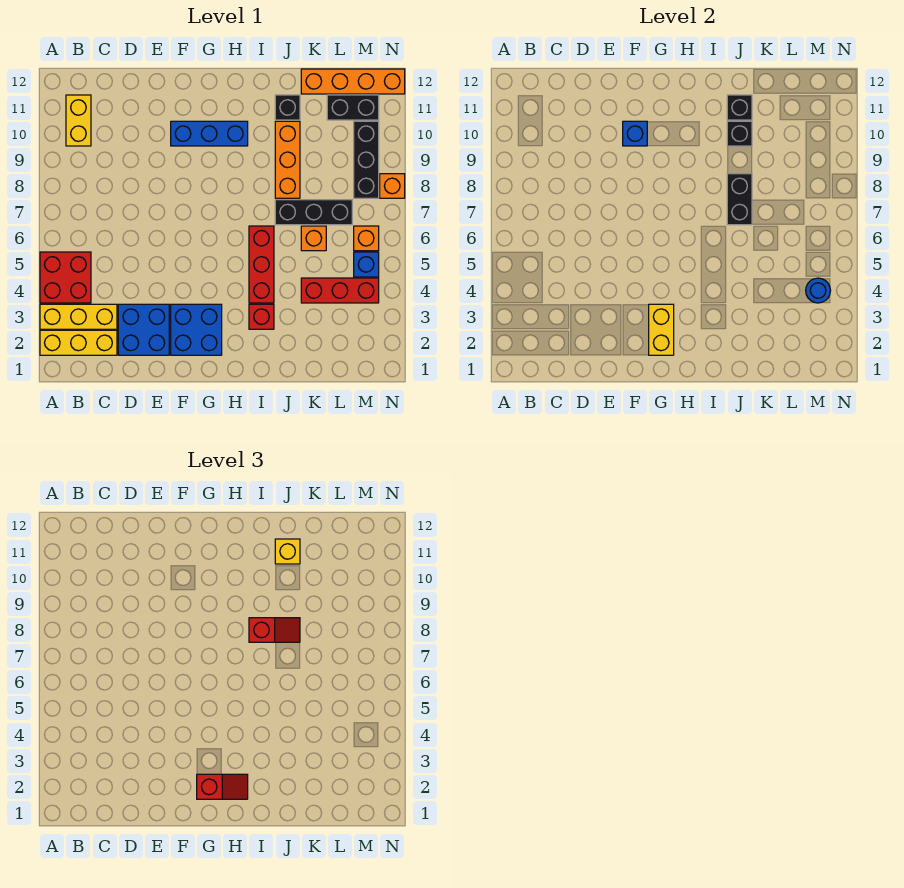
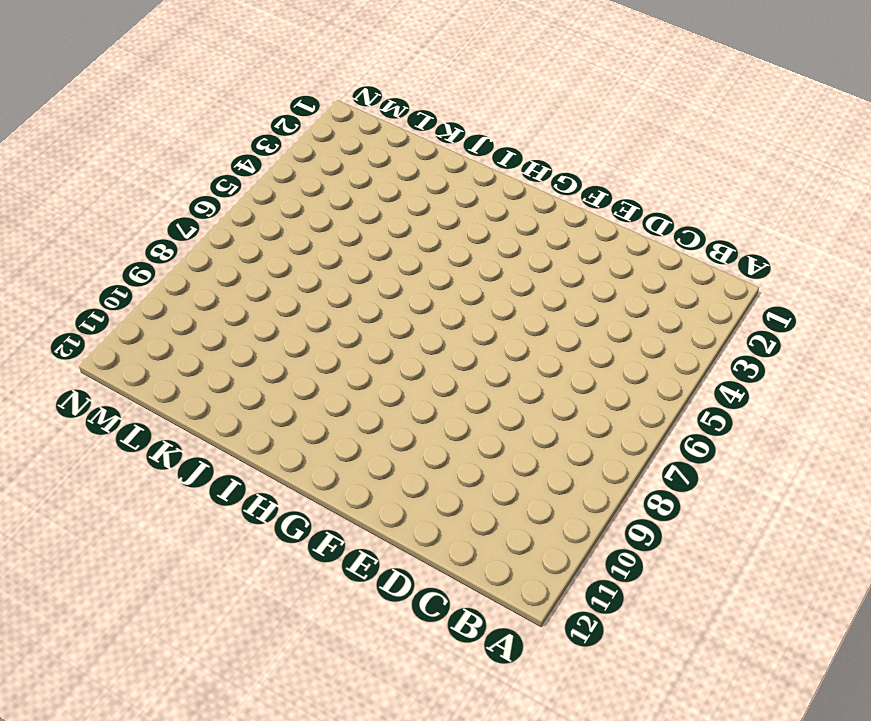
none -> yellow brick A2:C2 level 1
none -> yellow brick A3:C3 level 1
none -> red brick A4:B5 level 1

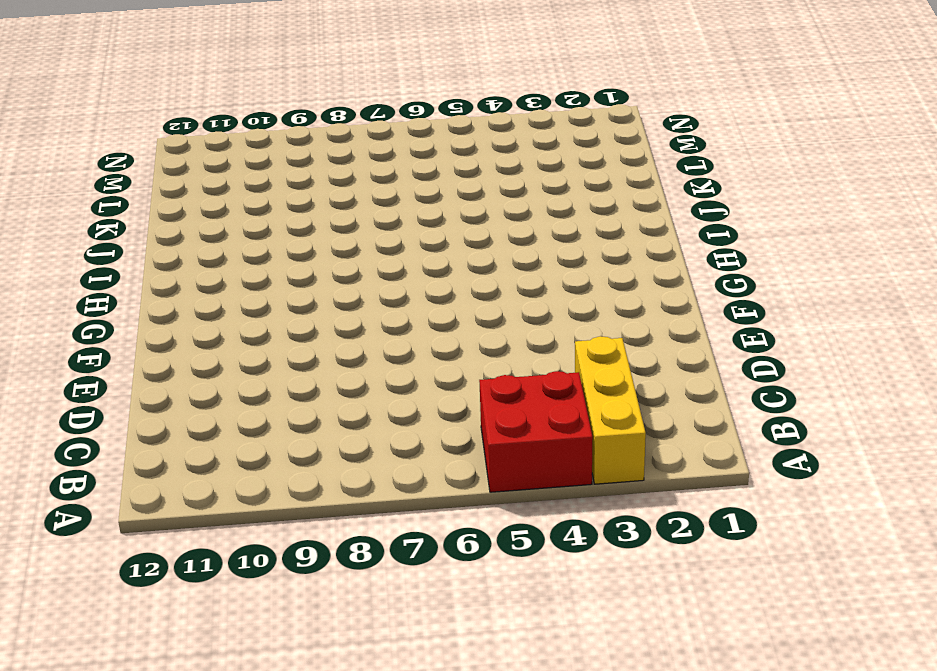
none -> yellow brick A2:C2 level 1
none -> yellow brick B10:B11 level 1
none -> blue brick D2:E3 level 1

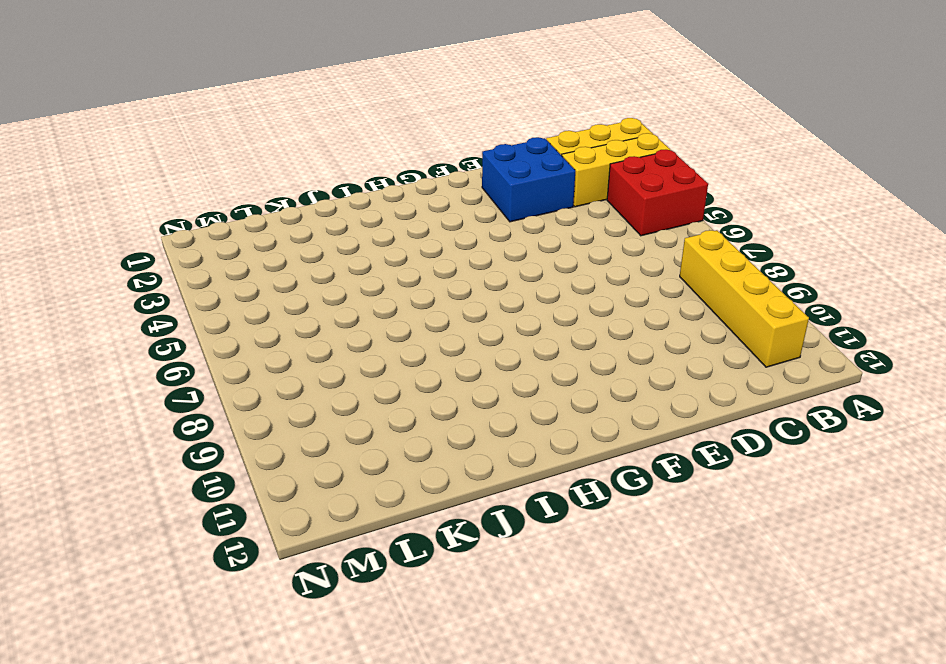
yellow brick B8:B11 level 1 -> yellow brick B10:B11 level 1
none -> blue brick F2:G3 level 1
none -> blue brick F10:H10 level 1
none -> red brick I3 level 1

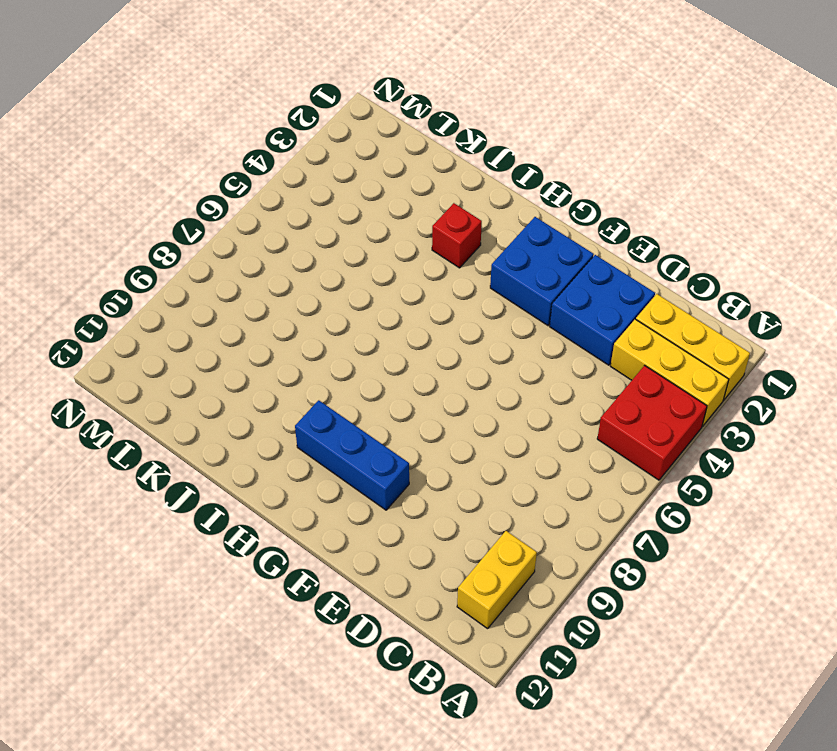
none -> red brick I4:I6 level 1
none -> black brick J7:L7 level 1
none -> orange brick J8:J10 level 1

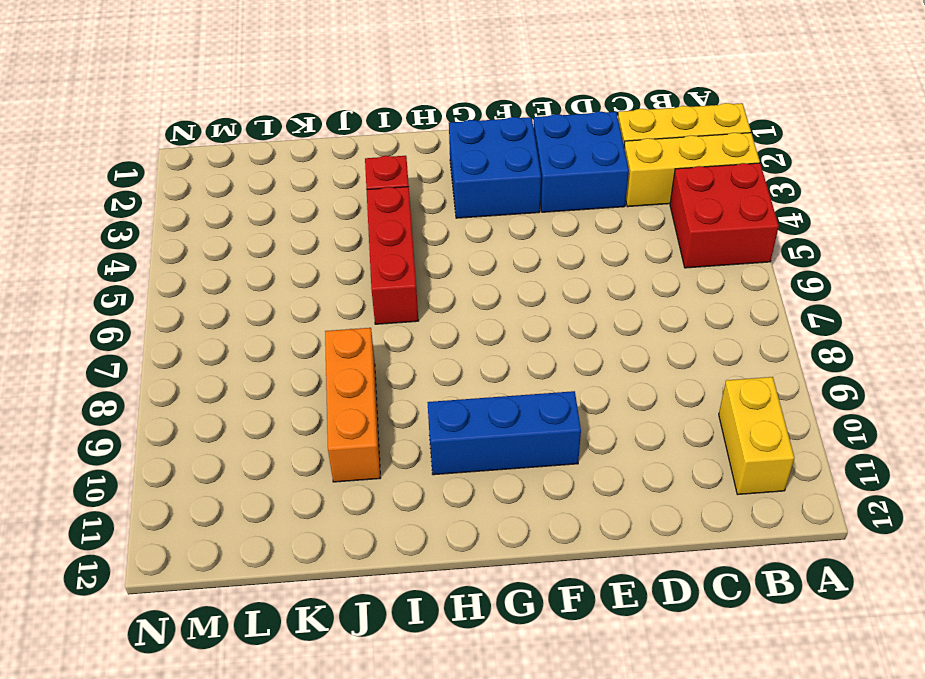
none -> black brick J7:L7 level 1
none -> black brick J11 level 1
none -> red brick K4:M4 level 1

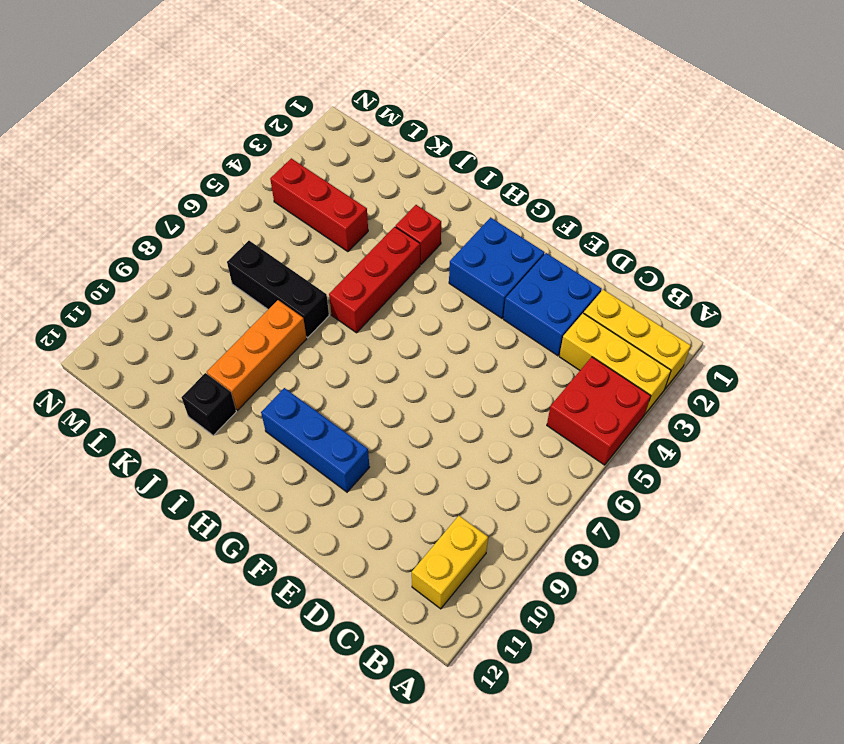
none -> orange brick K6 level 1
none -> orange brick K12:N12 level 1
none -> black brick L11:M11 level 1

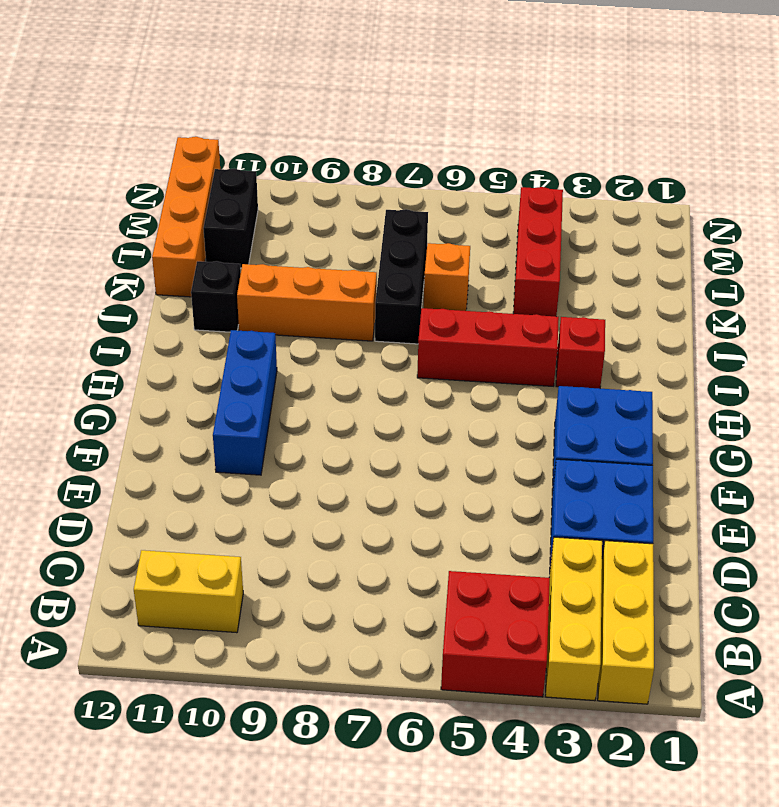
none -> blue brick M5 level 1
none -> orange brick M6 level 1
none -> black brick M8:M10 level 1

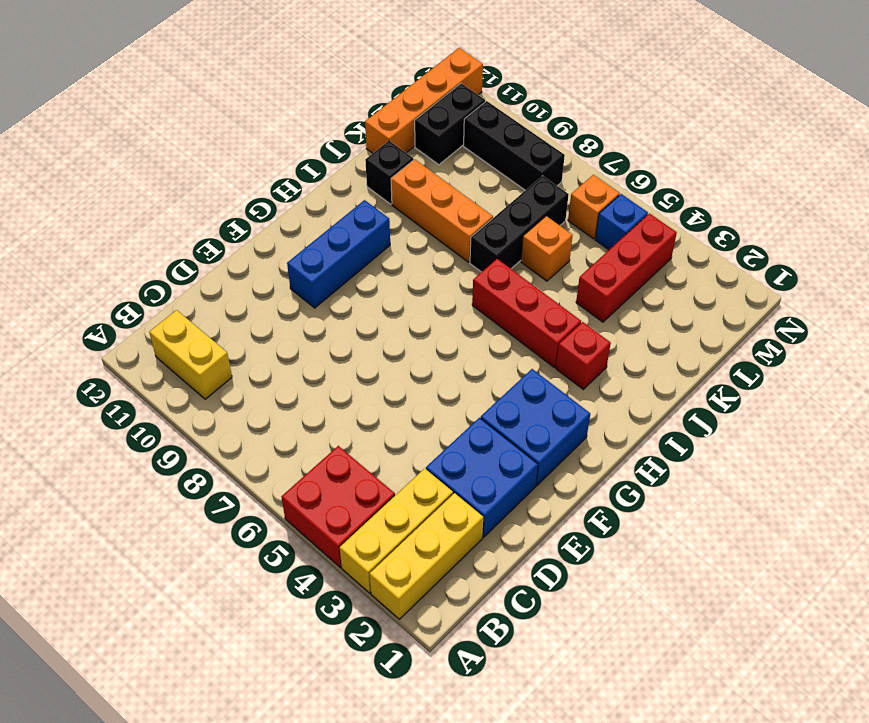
none -> orange brick N8 level 1
none -> blue brick F10 level 2
none -> yellow brick G2:G3 level 2

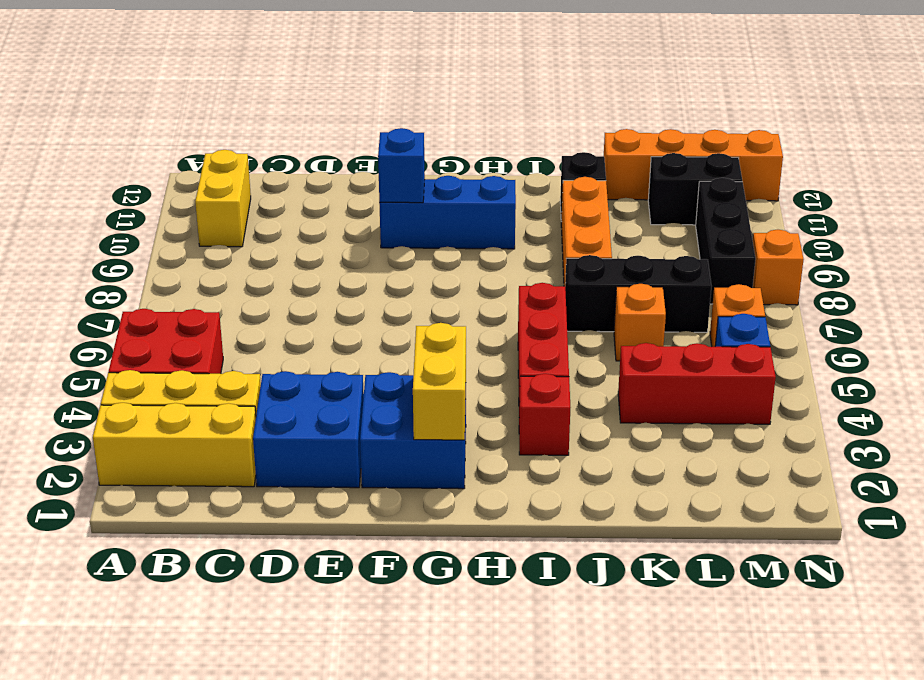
none -> black brick J7:J8 level 2
none -> black brick J10 level 2
none -> black brick J11 level 2

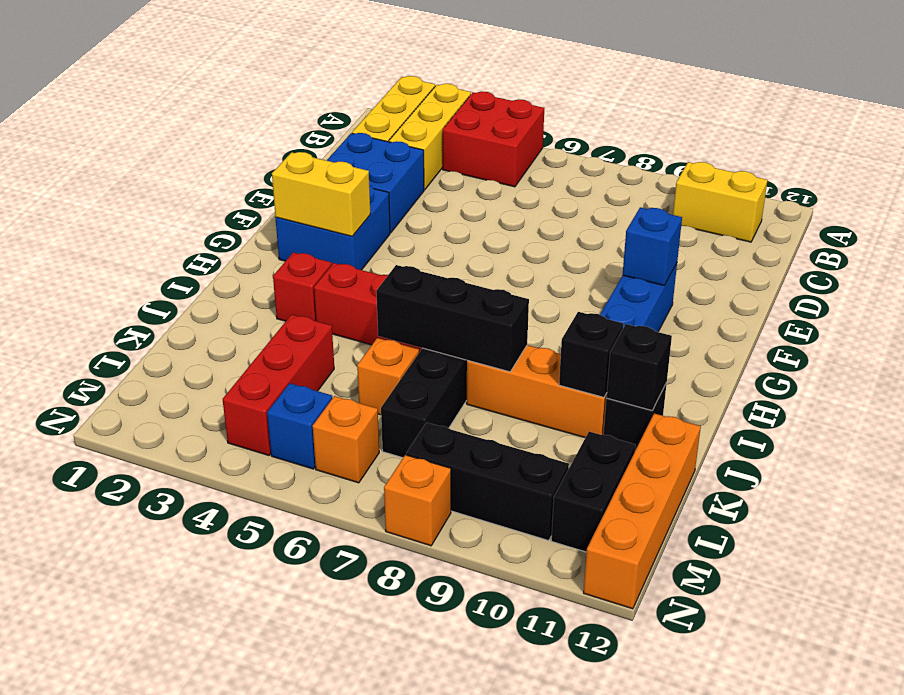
black brick J6:J8 level 2 -> black brick J7:J8 level 2
none -> blue round brick M4 level 2
none -> red slope G2:H2 level 3 top G
none -> red slope I8:J8 level 3 top I

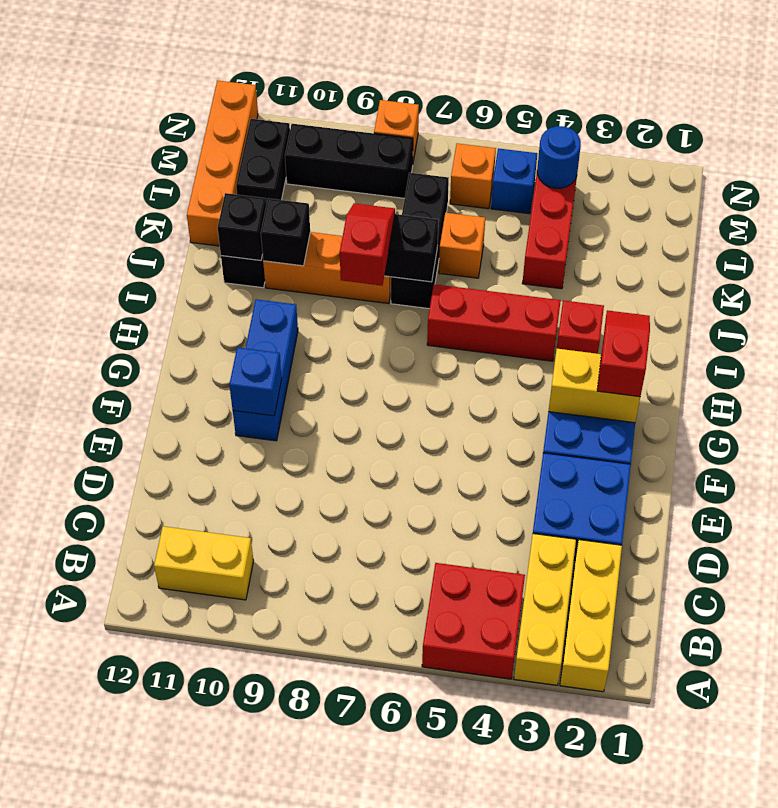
none -> yellow brick J11 level 3

